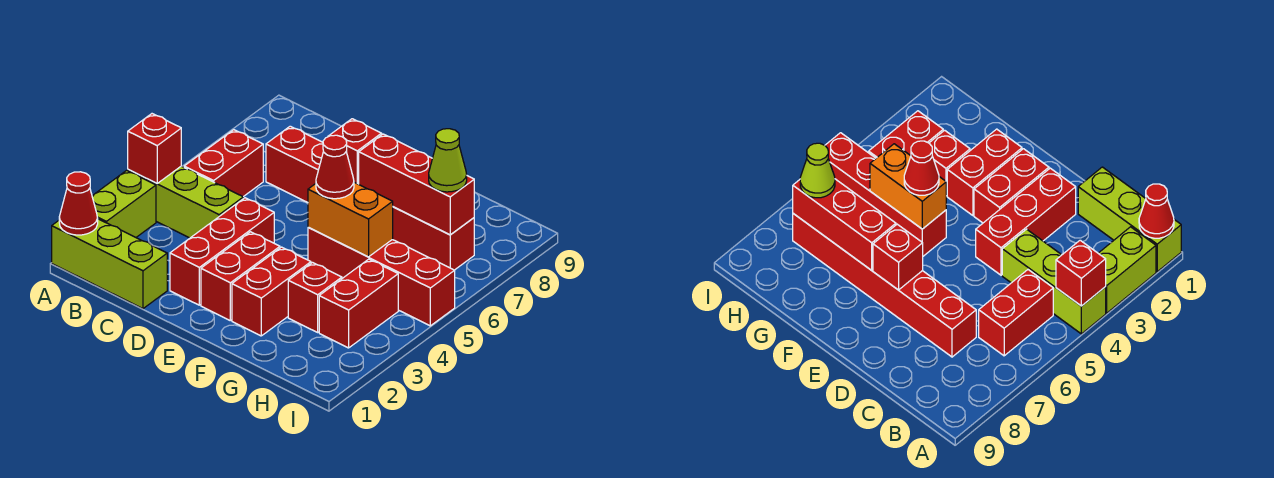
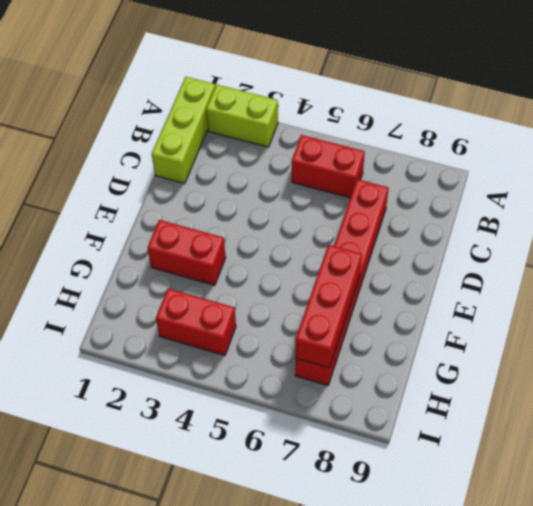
none -> lime brick A4:C4 level 1
none -> red brick D2:D4 level 1
none -> red brick E2:E3 level 1

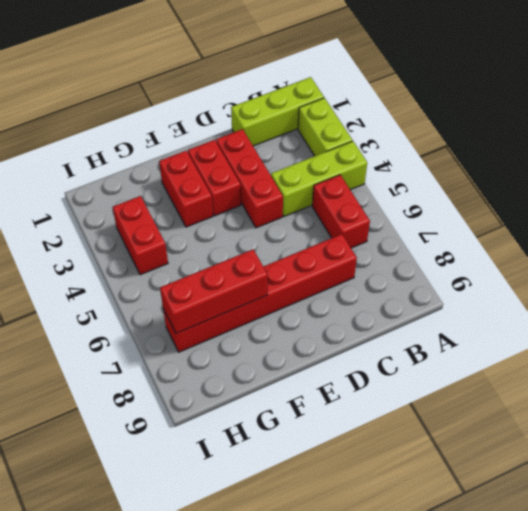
none -> red brick F5:I5 level 1
none -> red brick G3 level 1
none -> red cone A1 level 2

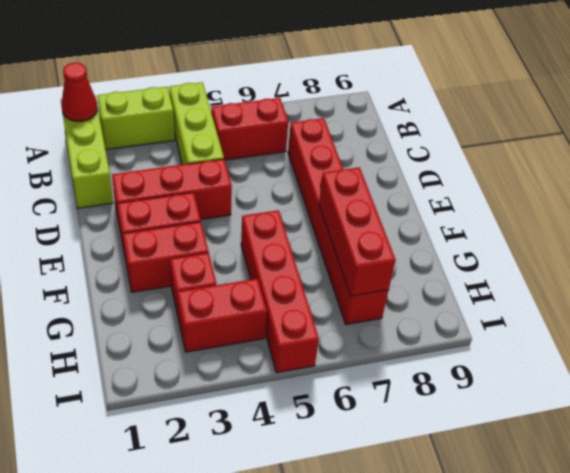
none -> red brick A4 level 2
none -> red brick E7 level 2
none -> orange brick F5:G5 level 2

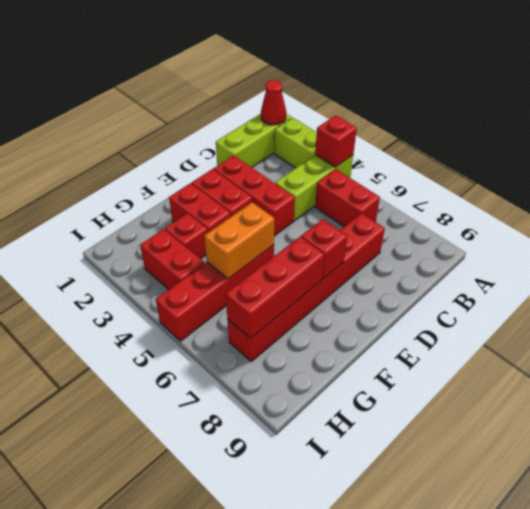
none -> red cone F5 level 3
none -> lime cone H7 level 3

